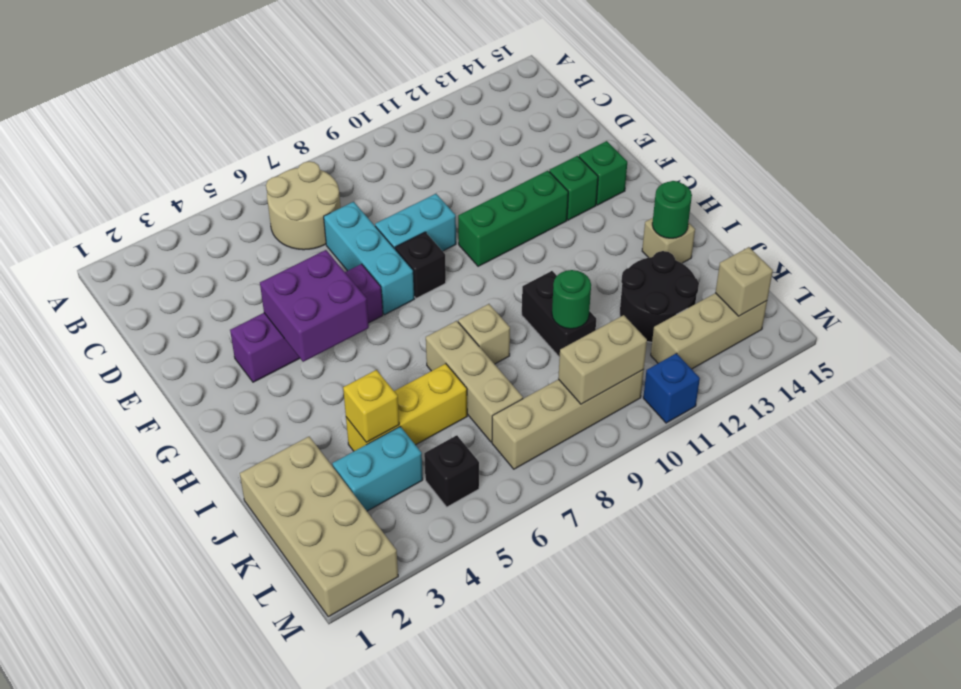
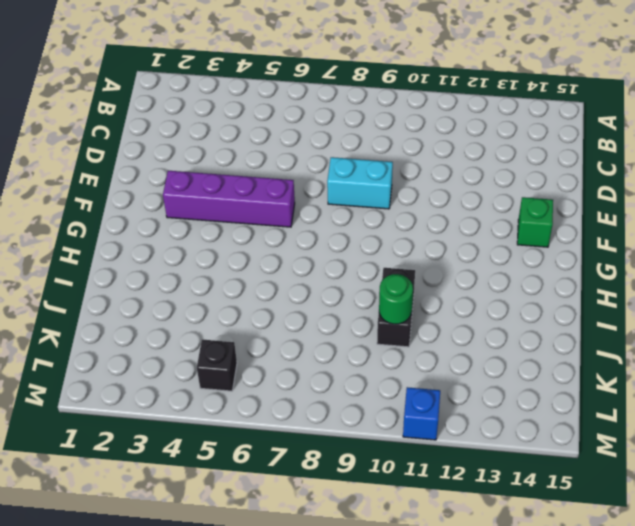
none -> tan round brick B6:C7 level 1
none -> cyan brick D7:F7 level 1
none -> black brick F8 level 1

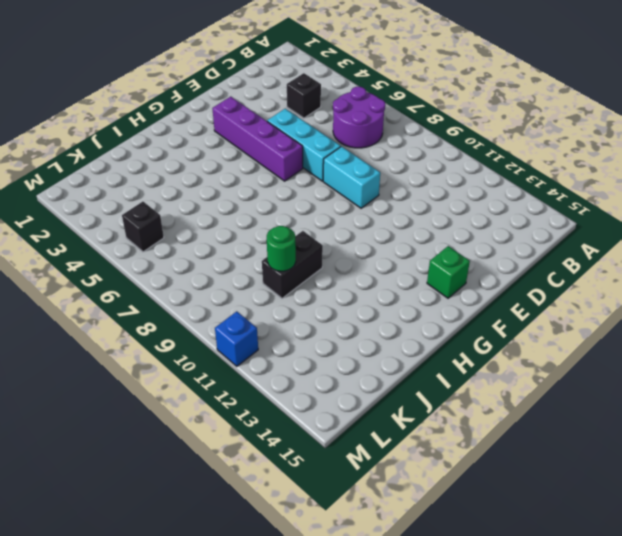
purple round brick B6:C7 level 1 -> tan round brick B6:C7 level 1
black brick C4 level 1 -> black brick F8 level 1
cyan brick E5:E7 level 1 -> cyan brick D7:F7 level 1
none -> green brick F10:F12 level 1
none -> green brick F13 level 1
none -> tan brick I7:K7 level 1

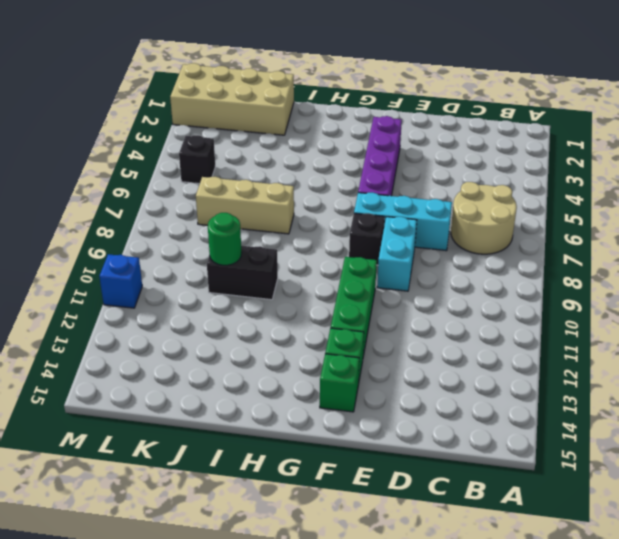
none -> tan brick I8 level 1
none -> tan brick I14 level 1
none -> yellow brick J4:J6 level 1

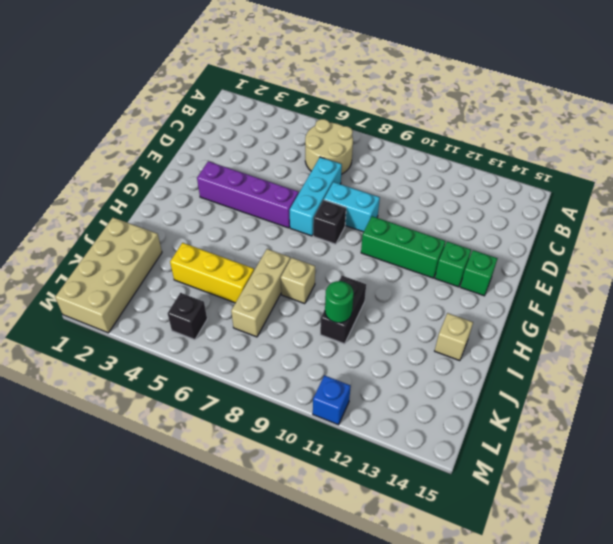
none -> black round brick J12:K13 level 1
none -> cyan brick K3:K4 level 1
none -> tan brick L7:L10 level 1

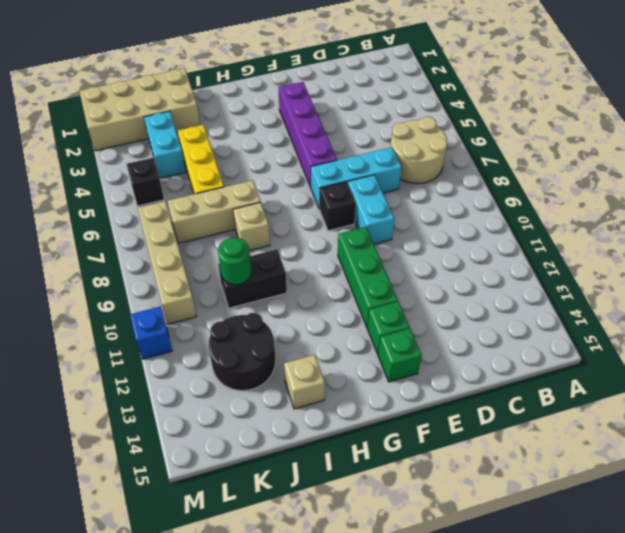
none -> tan brick L12:L14 level 1
none -> purple brick F4:G5 level 2
none -> green round brick I14 level 2

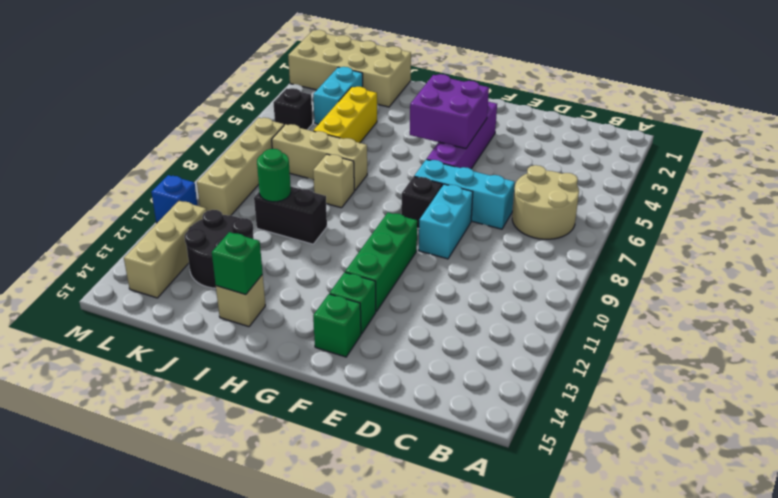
green brick I14 level 2 -> green round brick I14 level 2
none -> yellow brick J4 level 2
none -> tan brick L9:L10 level 2
none -> tan brick L14 level 2

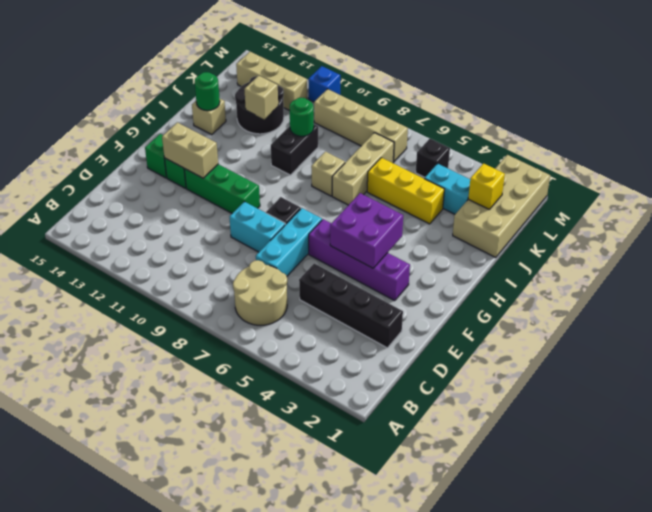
black brick D2:D5 level 1 -> none
tan brick F12:F13 level 2 -> tan brick L9:L10 level 2
tan brick J12 level 2 -> tan brick L14 level 2
yellow brick K2 level 2 -> yellow brick J4 level 2

